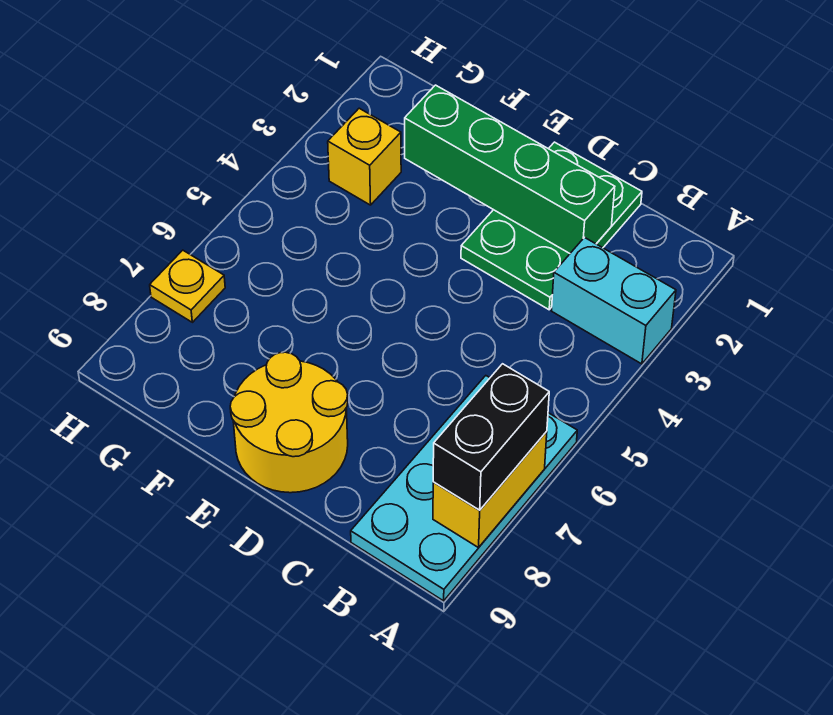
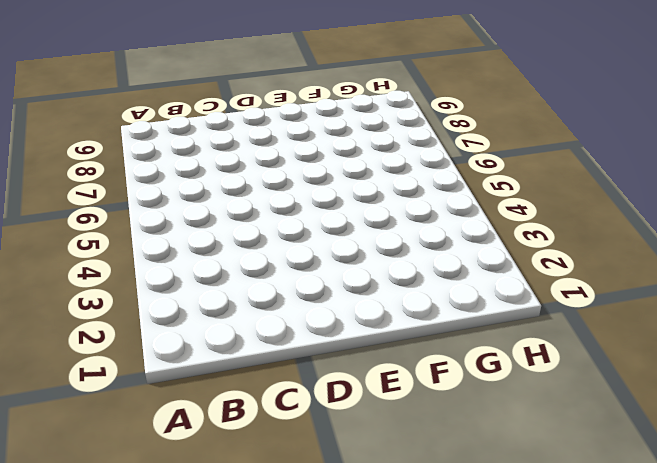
none -> cyan brick A3:B3 level 1
none -> cyan plate A6:B9 level 1

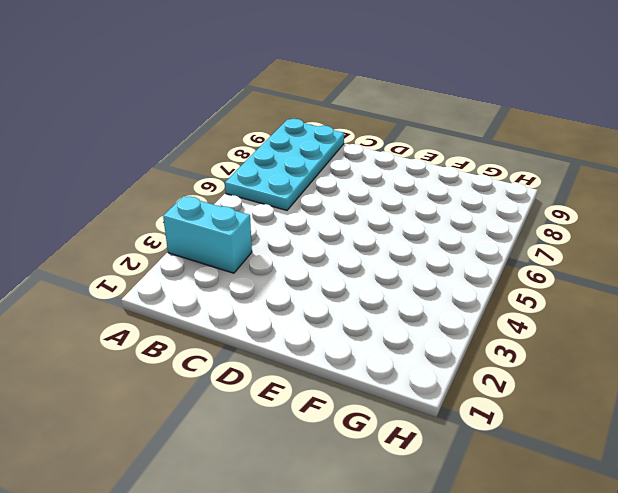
none -> green plate C1:D3 level 1
none -> yellow round brick D8:E9 level 1

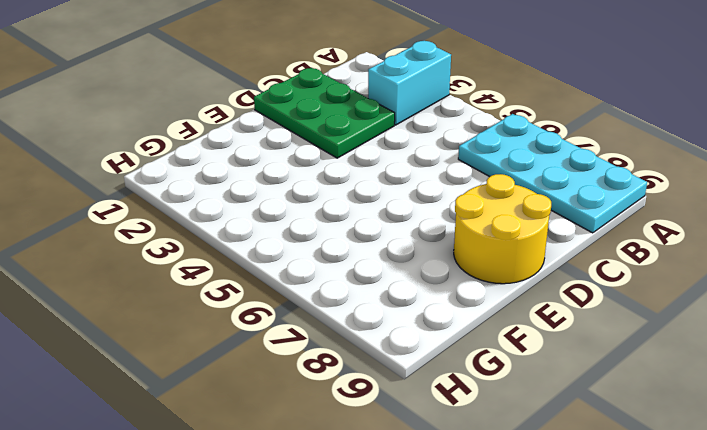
none -> yellow brick G3 level 1
none -> yellow plate H7 level 1

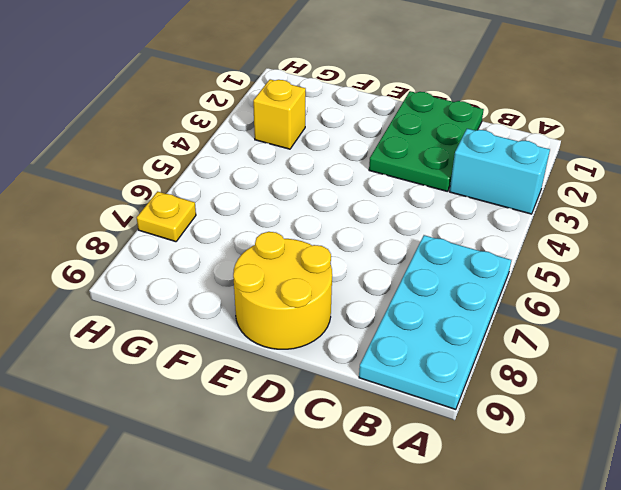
none -> yellow brick A7:A8 level 2
none -> green brick C2:F2 level 2

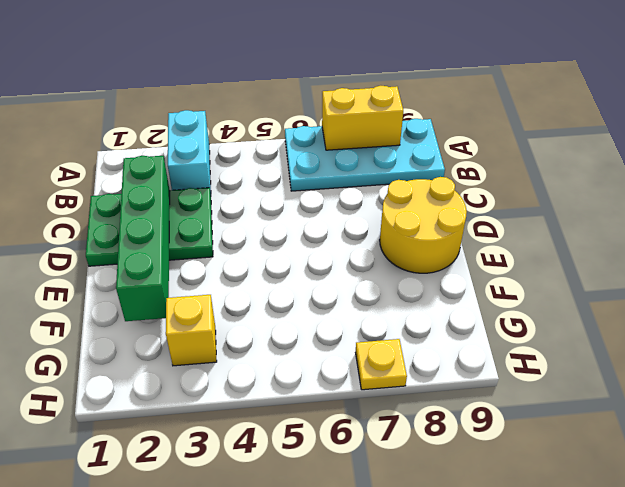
none -> black brick A7:A8 level 3

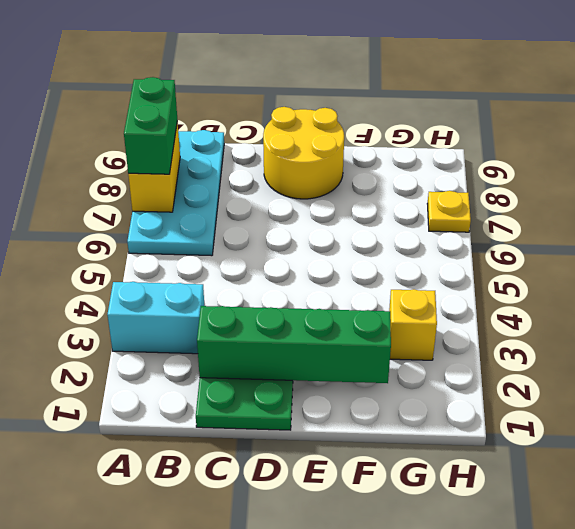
green brick A7:A8 level 3 -> black brick A7:A8 level 3

